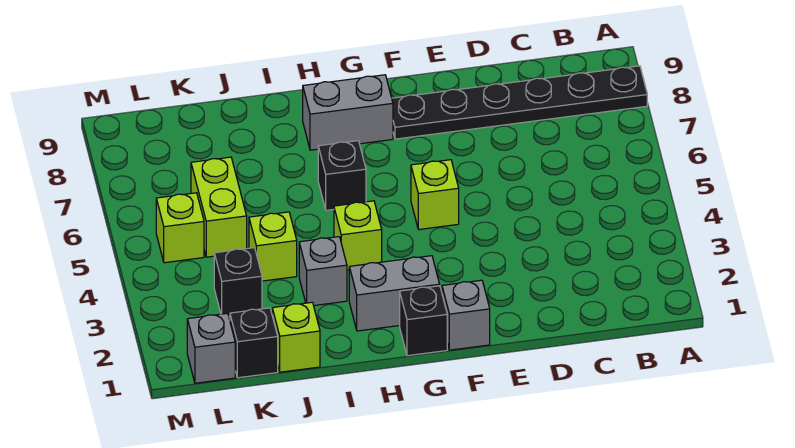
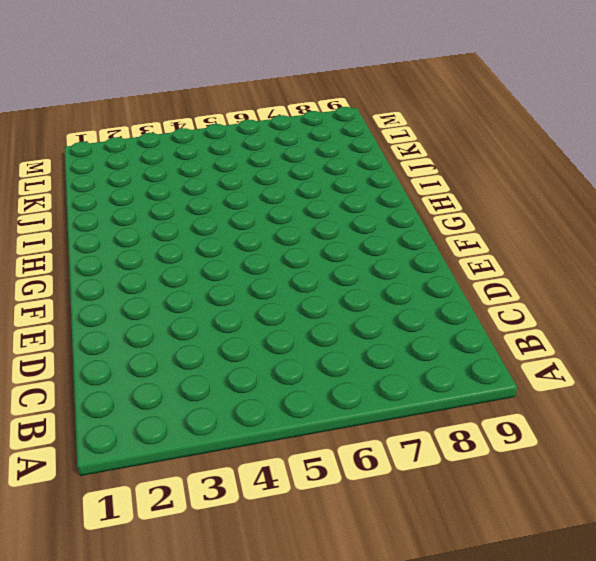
none -> black plate A8:F8 level 1
none -> grey brick F1 level 1
none -> lime brick F5 level 1

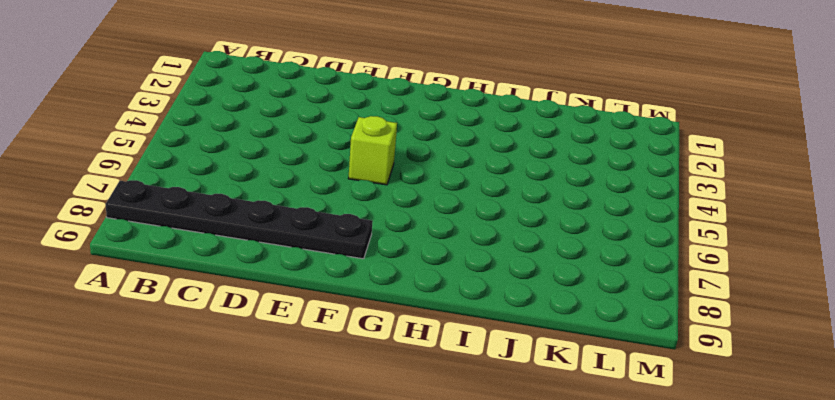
none -> grey brick F1 level 1
none -> black brick G1 level 1
none -> grey brick G2:H2 level 1

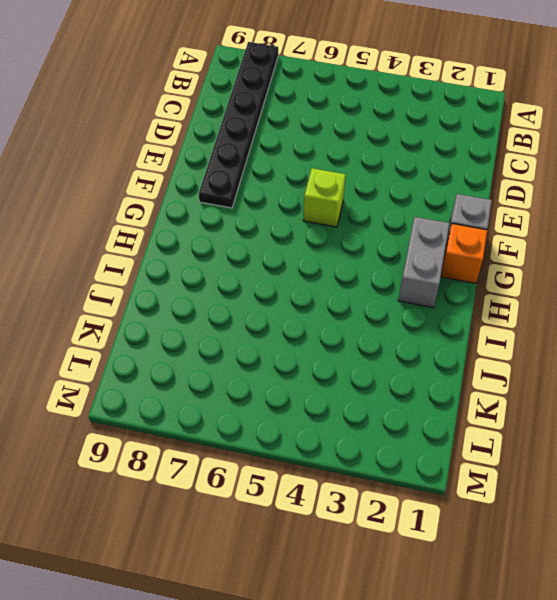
orange brick G1 level 1 -> black brick G1 level 1
none -> grey brick G8:H8 level 1
none -> lime brick H4 level 1
none -> black brick H6 level 1

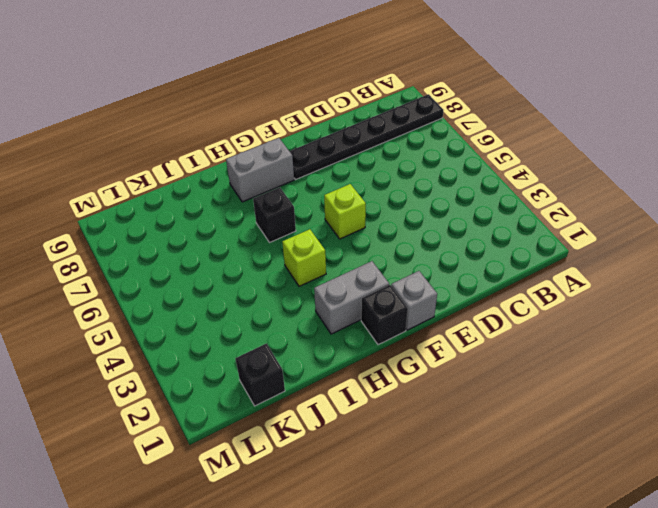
none -> grey brick I3 level 1
none -> lime brick J1 level 1
none -> lime brick J4 level 1

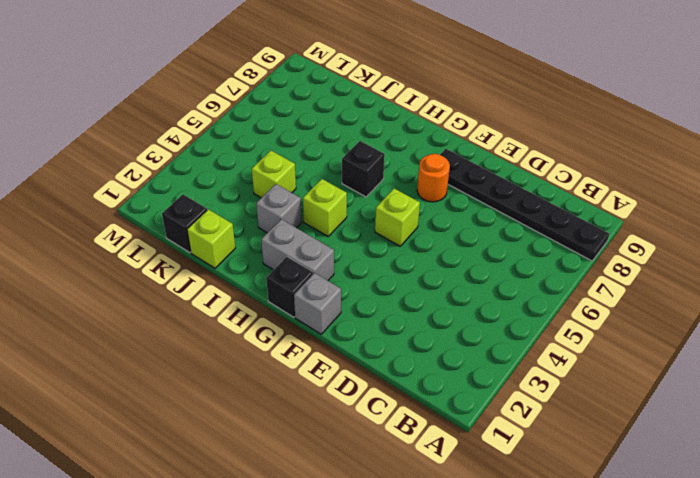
orange round brick F7 level 1 -> none
none -> grey brick G8:H8 level 1
none -> black brick K3 level 1
none -> lime brick K5:K6 level 1

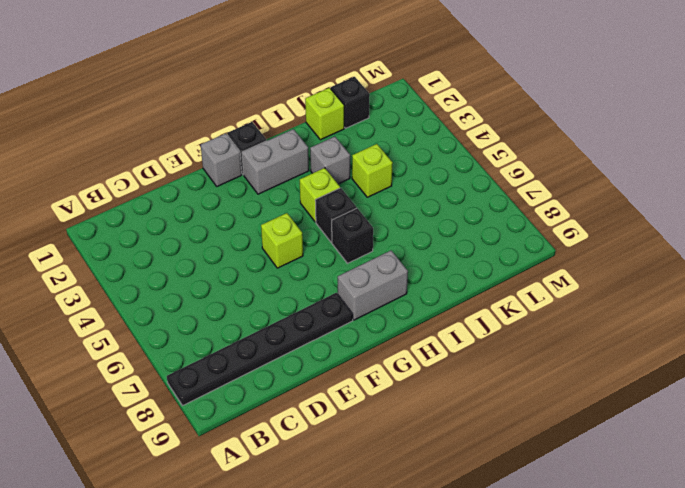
black brick H5 level 1 -> black brick K3 level 1
none -> lime brick K5:K6 level 1
none -> grey brick L1 level 1
none -> lime brick L5 level 1

